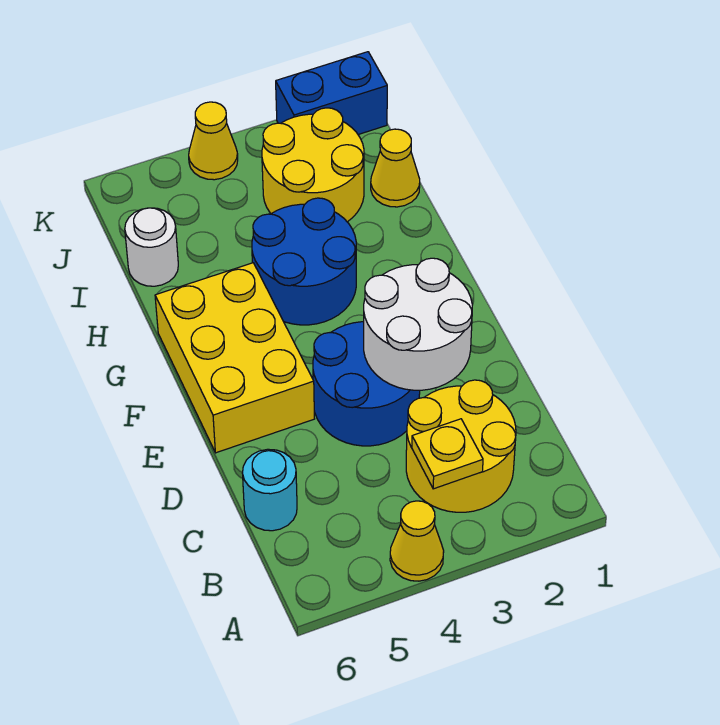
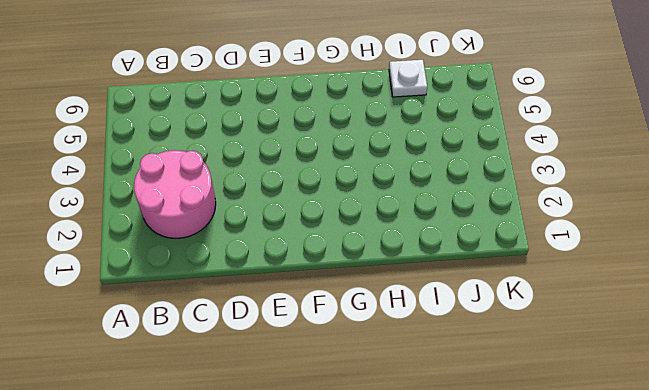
pink round brick B2:C3 level 1 -> yellow round brick B2:C3 level 1
white plate I6 level 1 -> white round brick I6 level 1
none -> yellow cone A4 level 1
none -> cyan round brick C6 level 1
none -> blue round brick D3:E4 level 1

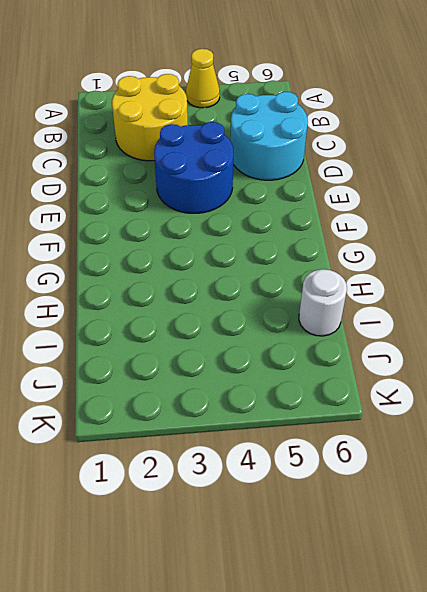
cyan round brick C5:D6 level 1 -> cyan round brick C6 level 1
none -> yellow brick E5:G6 level 1
none -> blue round brick G3:H4 level 1
none -> yellow cone I1 level 1

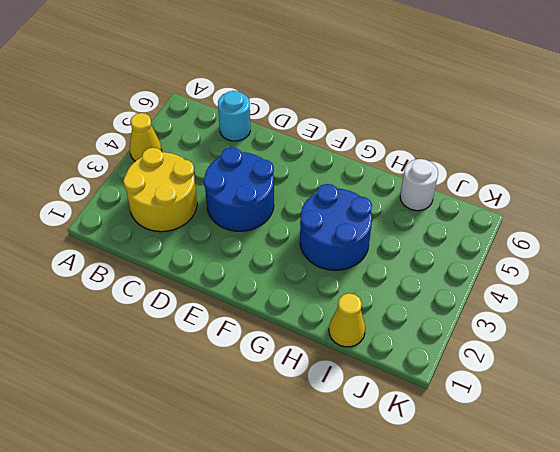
none -> yellow brick E5:G6 level 1
none -> yellow round brick I2:J3 level 1
none -> blue brick K1:K2 level 1

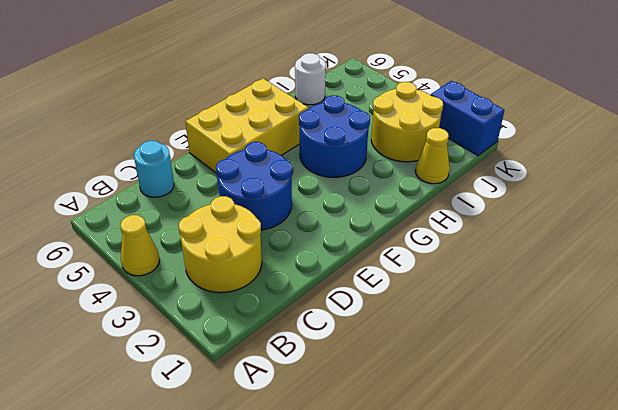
none -> yellow cone K4 level 1
none -> yellow plate B3 level 2
none -> white round brick D2:E3 level 2

